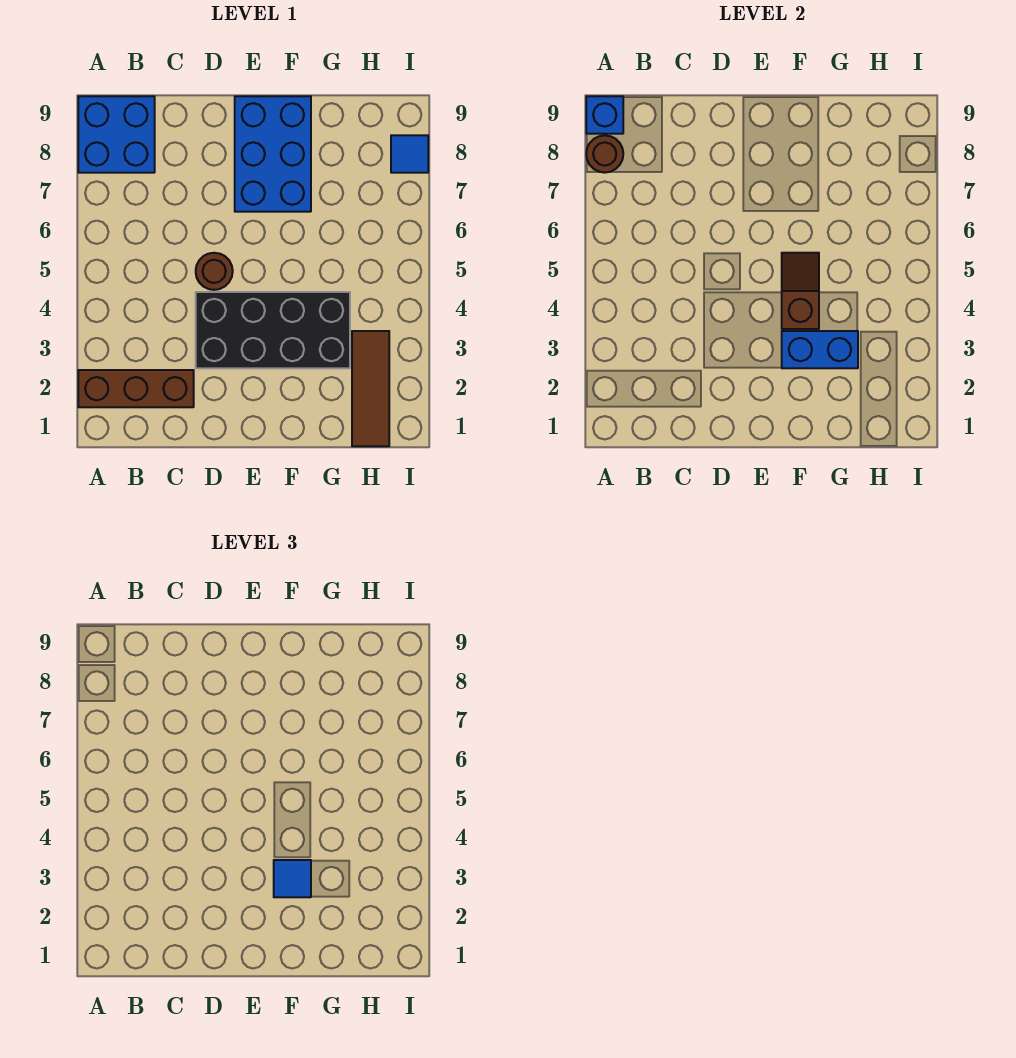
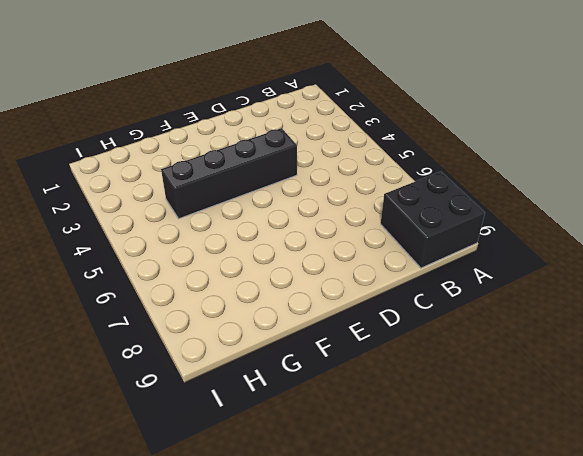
black brick A8:B9 level 1 -> blue brick A8:B9 level 1
black brick D4:G4 level 1 -> black brick D3:G4 level 1
none -> brown brick A2:C2 level 1
none -> brown round brick D5 level 1
none -> blue brick E7:F9 level 1

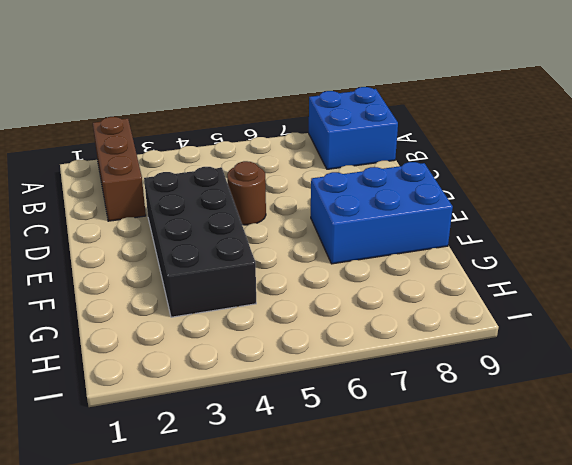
none -> brown tile H1:H3 level 1
none -> blue tile I8 level 1
none -> brown round brick A8 level 2

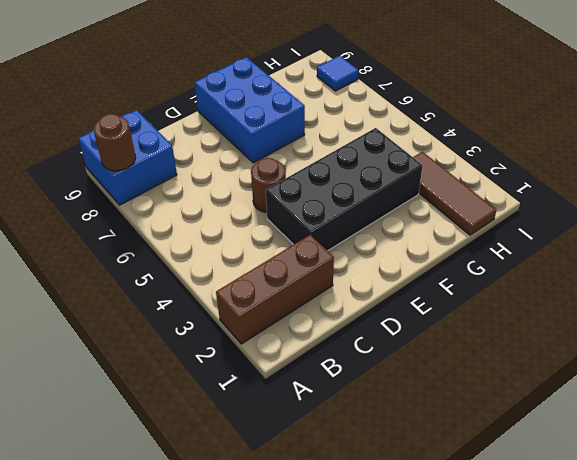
none -> blue brick A9 level 2
none -> blue brick F3:G3 level 2
none -> brown slope F4:F5 level 2 top 4

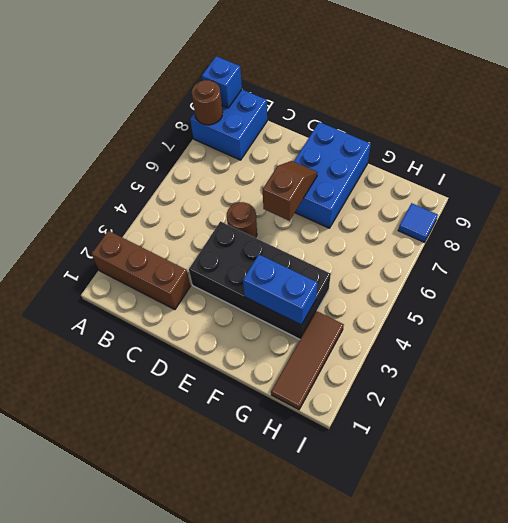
brown slope E6:E7 level 2 top 6 -> brown slope F4:F5 level 2 top 4
none -> blue tile F3 level 3

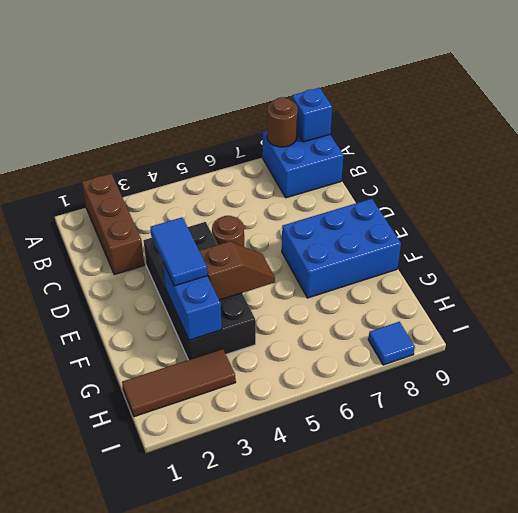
blue tile E3:F3 level 3 -> blue tile F3 level 3

